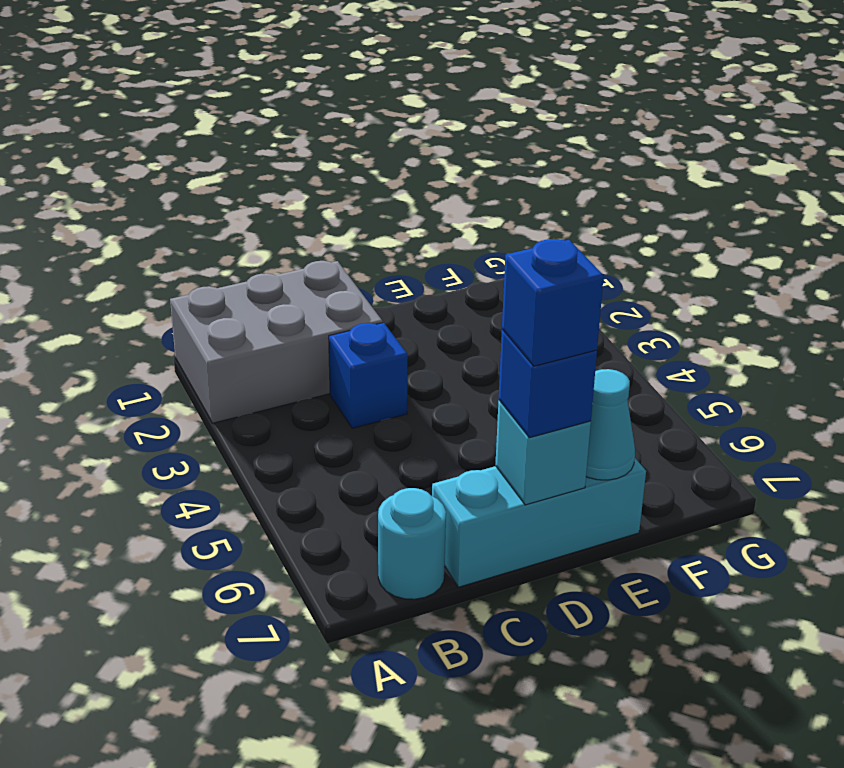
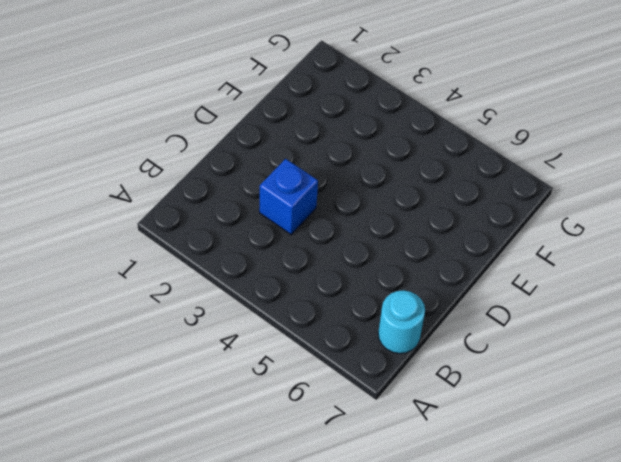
none -> grey brick A1:C2 level 1
none -> cyan brick C7:E7 level 1

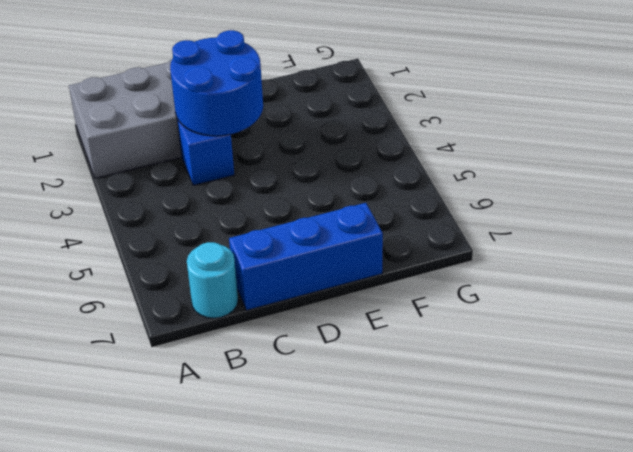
blue round brick C2:D3 level 2 -> none
blue brick C7:E7 level 1 -> cyan brick C7:E7 level 1
none -> cyan brick D7 level 2
none -> cyan cone E7 level 2

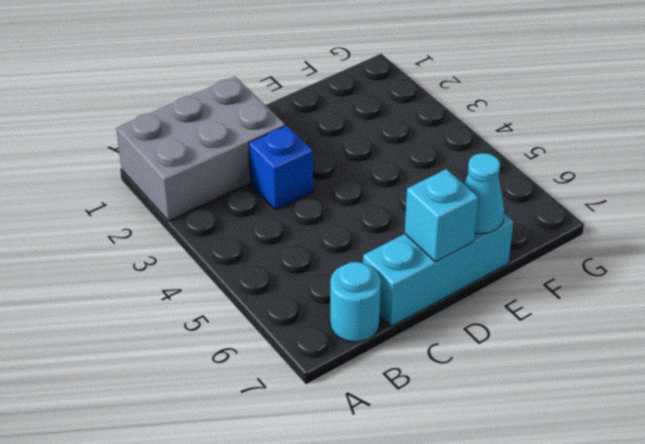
none -> blue brick D7 level 3
none -> blue brick D7 level 4

